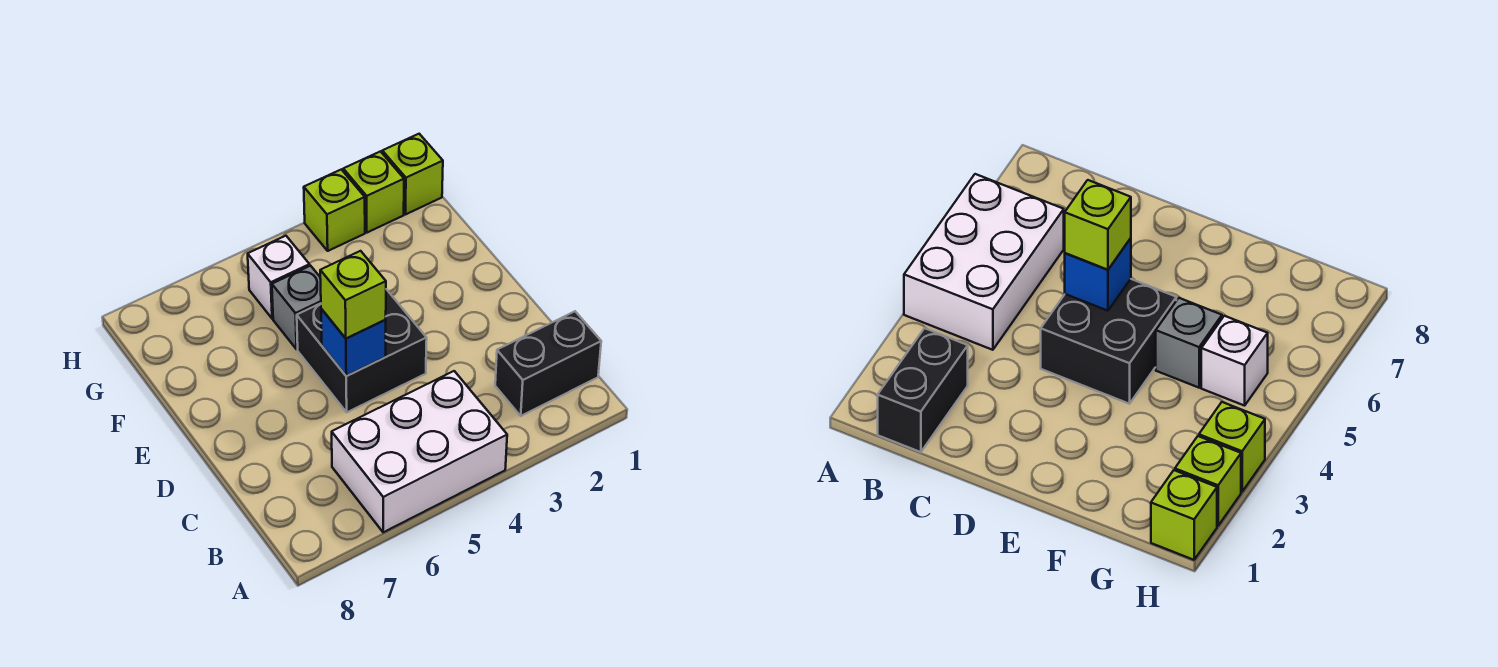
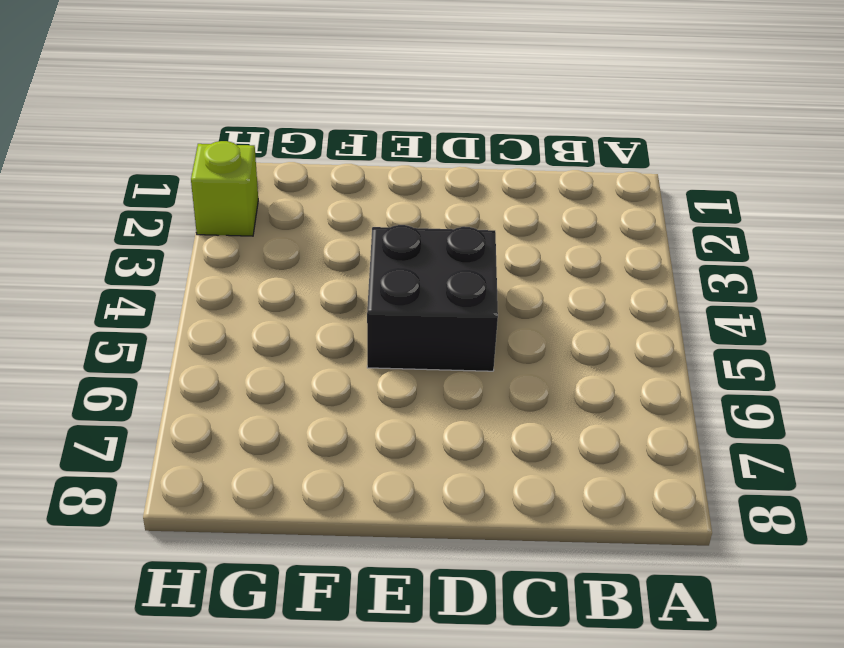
none -> white brick A4:B6 level 1
none -> black brick B1:B2 level 1

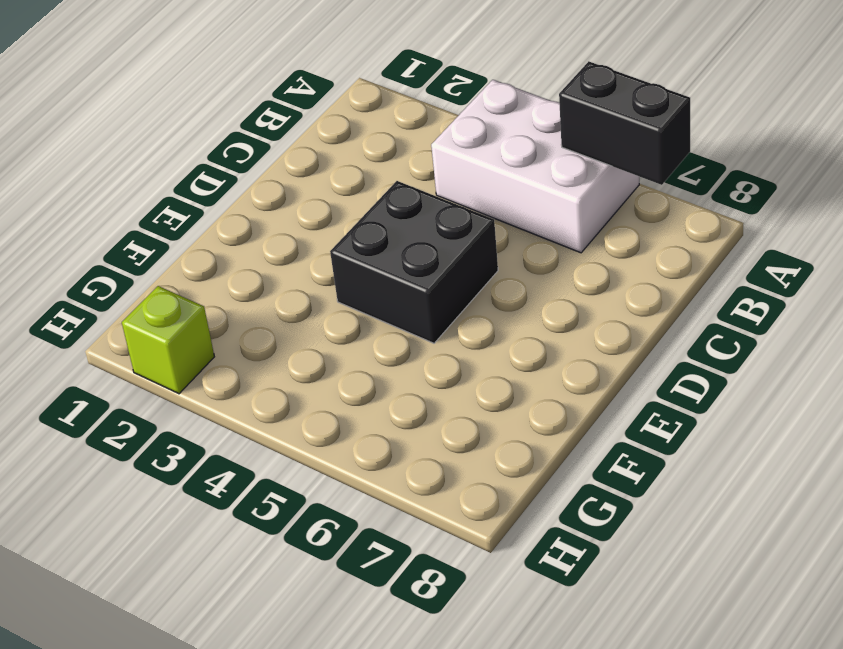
black brick A6:A7 level 2 -> black brick B1:B2 level 1
none -> grey brick F5 level 1
none -> white brick G5 level 1

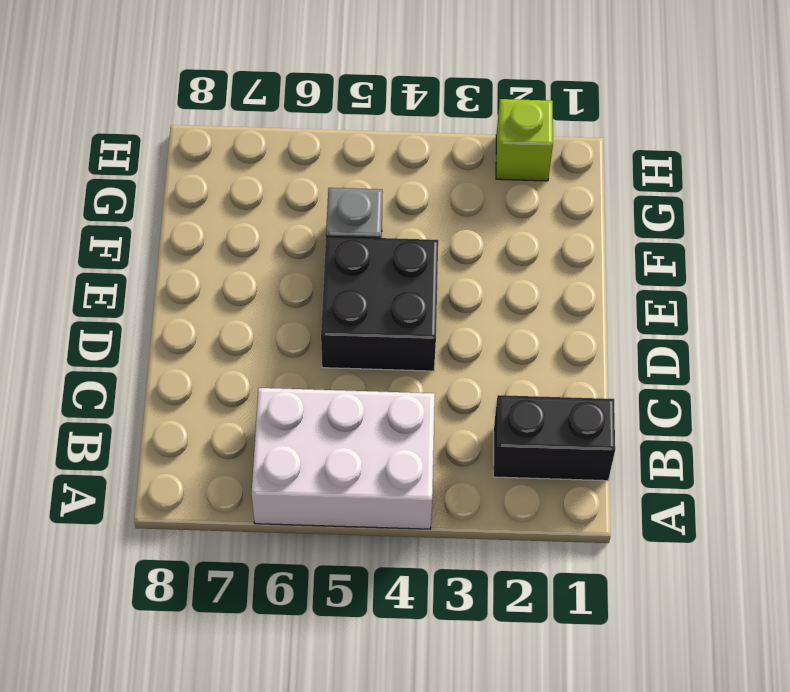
none -> white brick G5 level 1
none -> lime brick H1 level 1

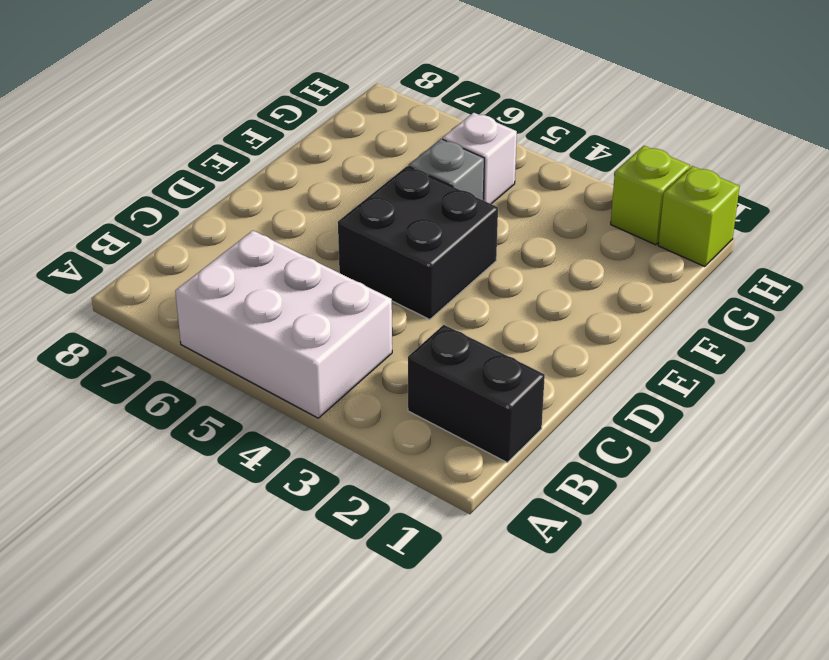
none -> lime brick H3 level 1
none -> blue brick D5 level 2

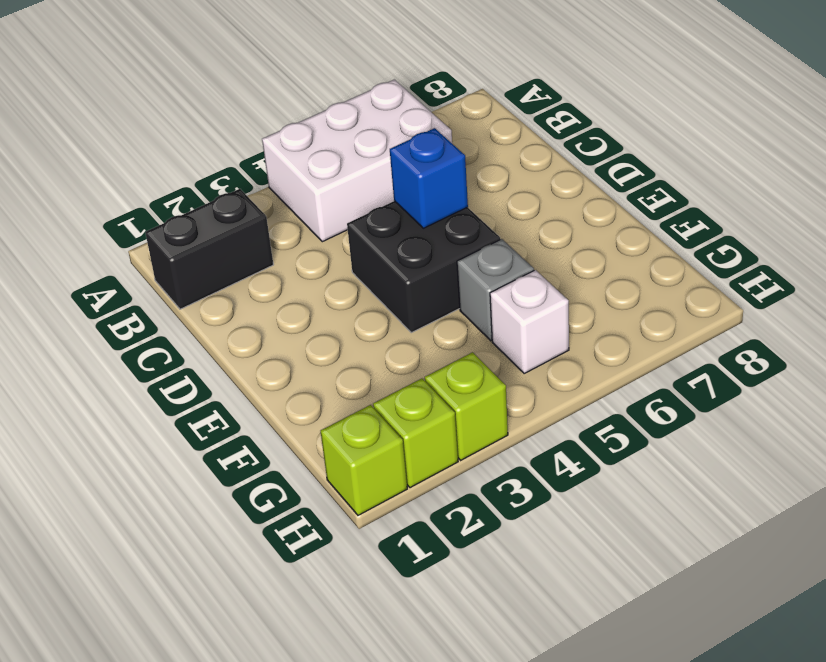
none -> lime brick D5 level 3

